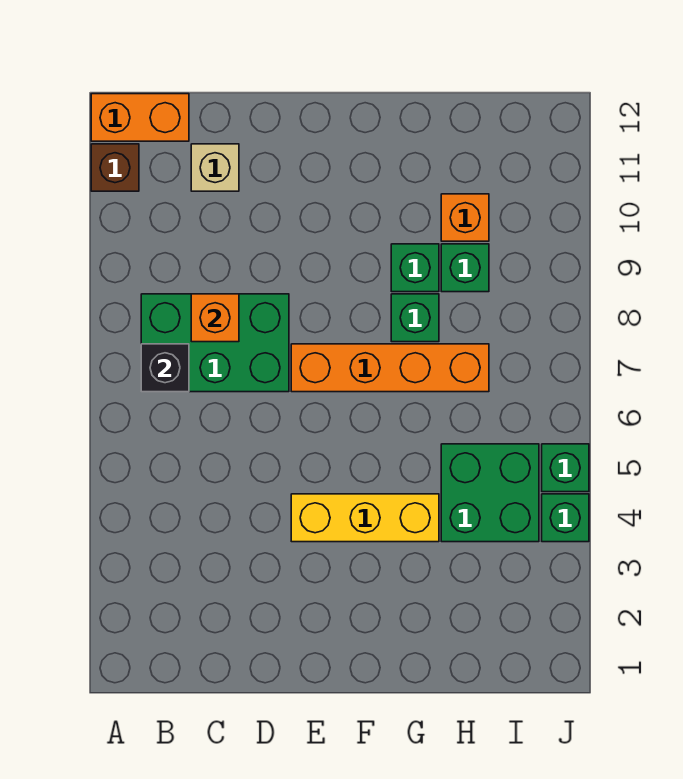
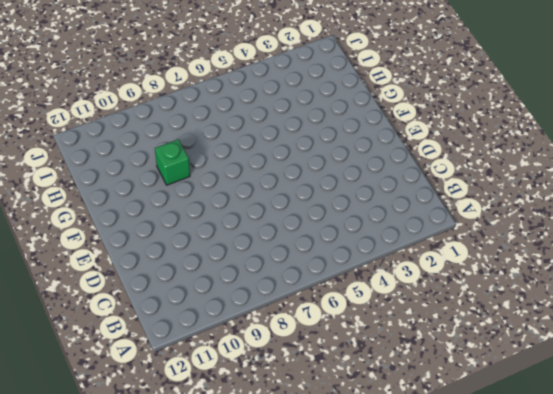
none -> brown brick A11 level 1
none -> orange brick A12:B12 level 1
none -> green brick B7:D8 level 1

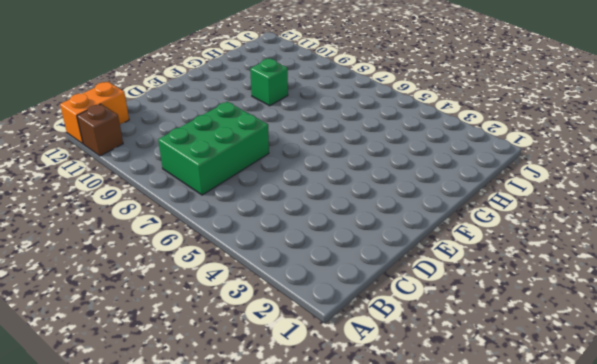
none -> tan brick C11 level 1
none -> yellow brick E4:G4 level 1
none -> orange brick E7:H7 level 1

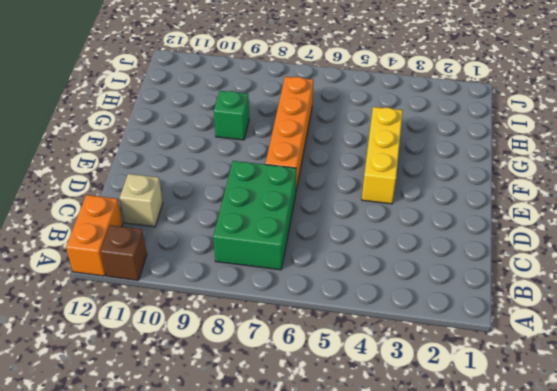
none -> green brick G8 level 1
none -> green brick H4:I5 level 1
none -> green brick H9 level 1

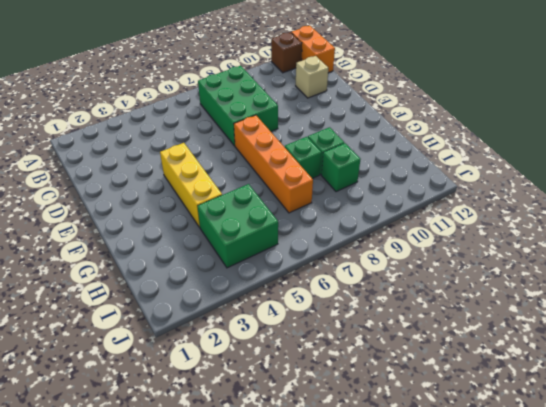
none -> orange brick H10 level 1
none -> green brick J4 level 1
none -> green brick J5 level 1

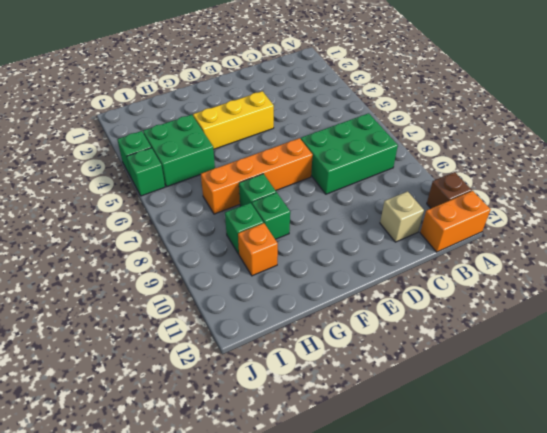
none -> black brick B7 level 2
none -> orange brick C8 level 2

